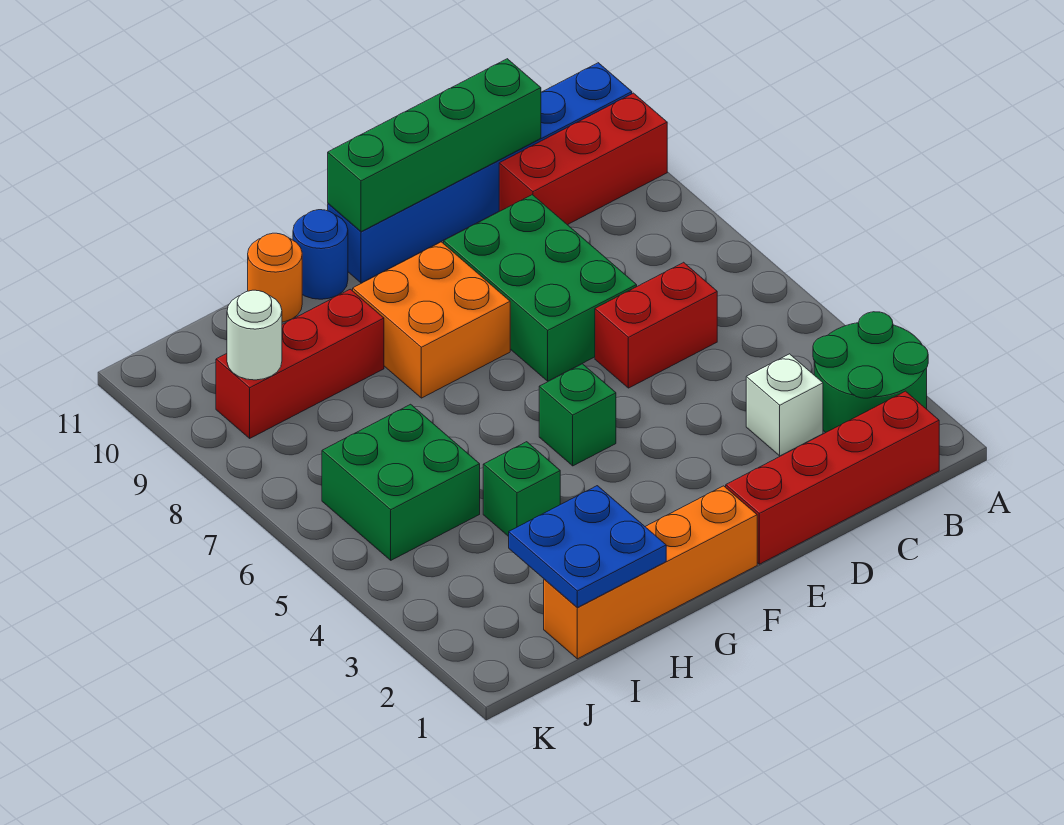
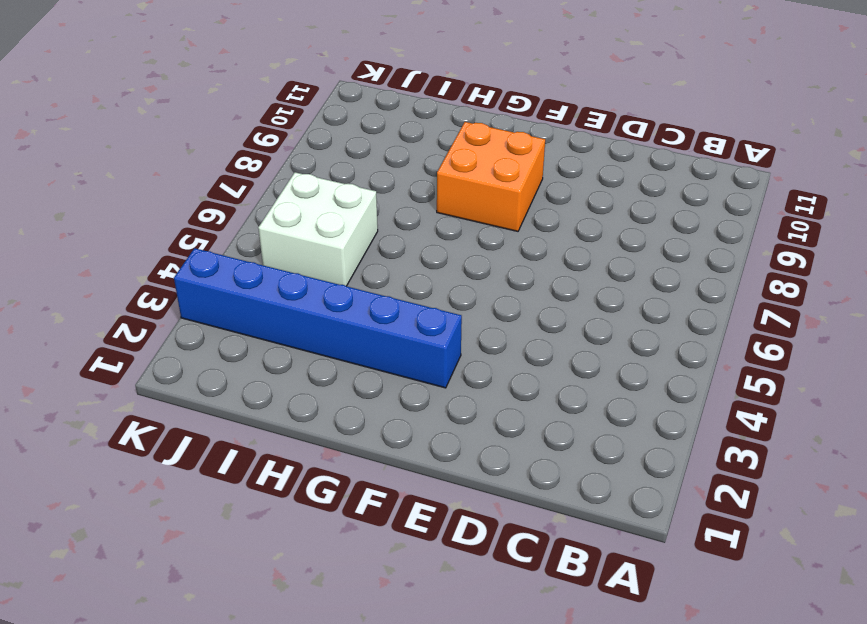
blue brick F3:K3 level 1 -> blue brick A11:F11 level 1
white brick I5:J6 level 1 -> green brick I5:J6 level 1
none -> green round brick A2:B3 level 1
none -> red brick A10:C10 level 1
none -> red brick B1:E1 level 1

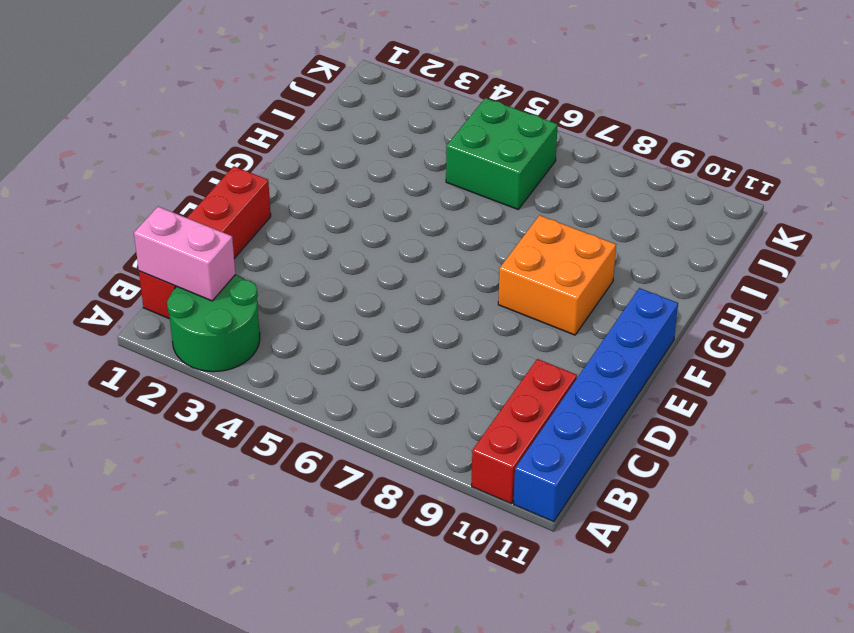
pink brick B1:B2 level 2 -> none
none -> white brick C3 level 1
none -> red brick C6:D6 level 1
none -> green brick D7:E9 level 1

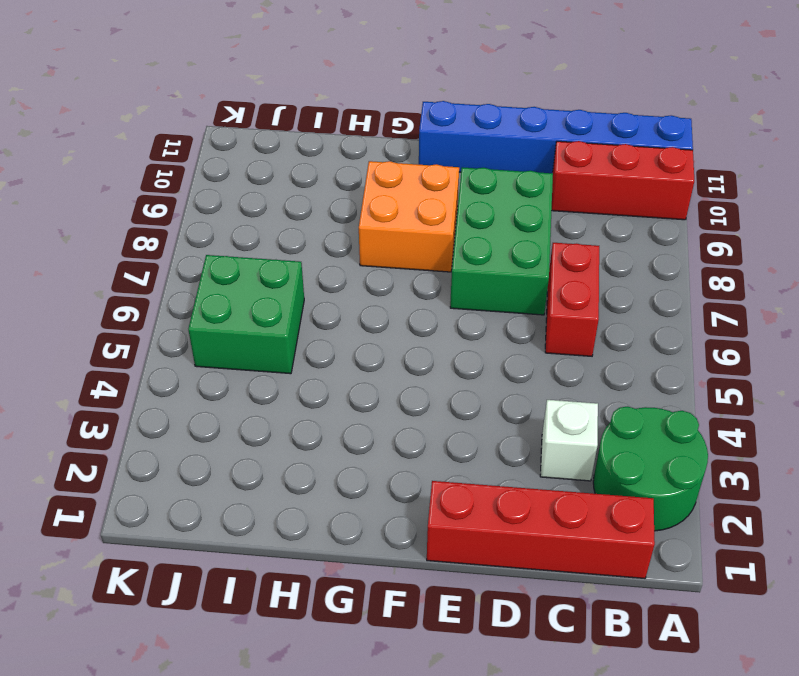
red brick C6:C7 level 1 -> red brick C6:D6 level 1
none -> orange brick F1:I1 level 1
none -> green brick F5 level 1
none -> blue round brick G11 level 1

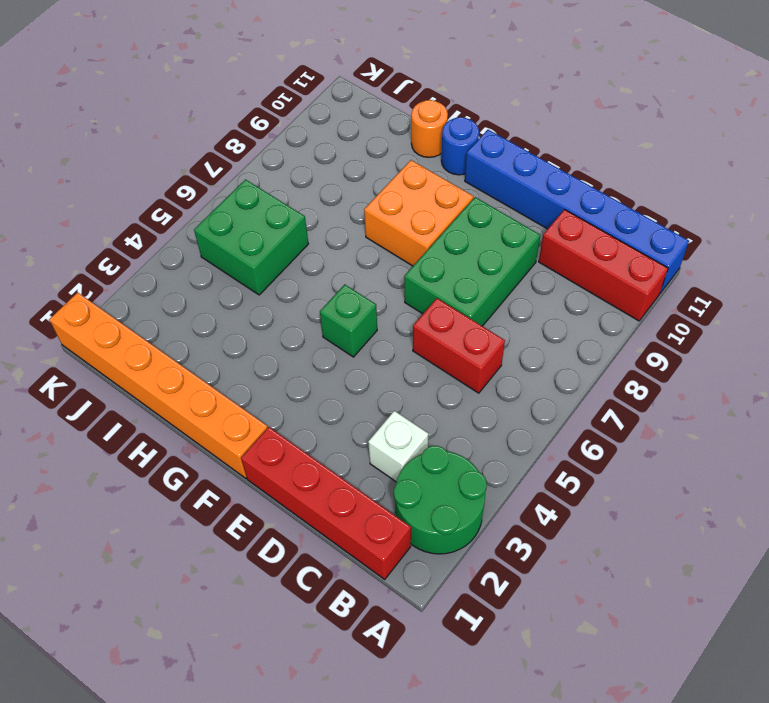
orange brick F1:K1 level 1 -> orange brick F1:I1 level 1
none -> green brick H4 level 1
none -> red brick H9:J9 level 1
none -> green brick C11:F11 level 2

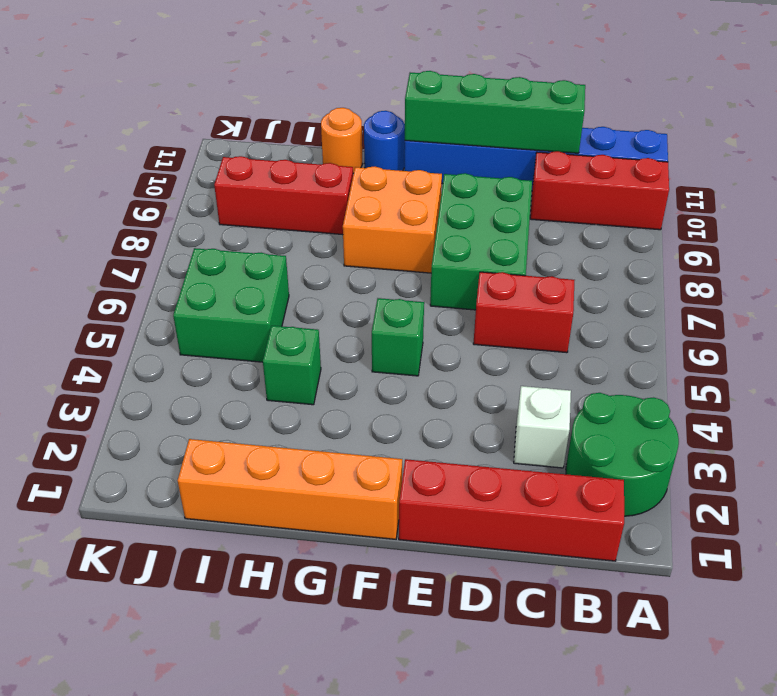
none -> blue plate H1:I2 level 2
none -> white round brick J9 level 2

